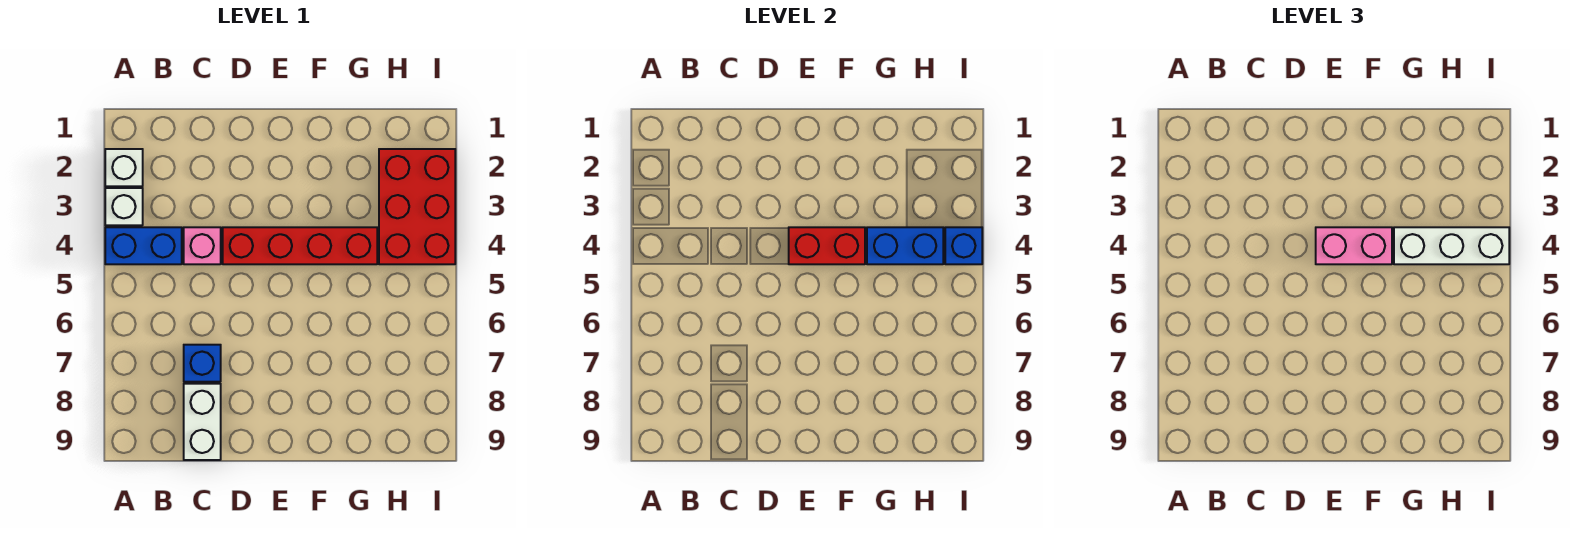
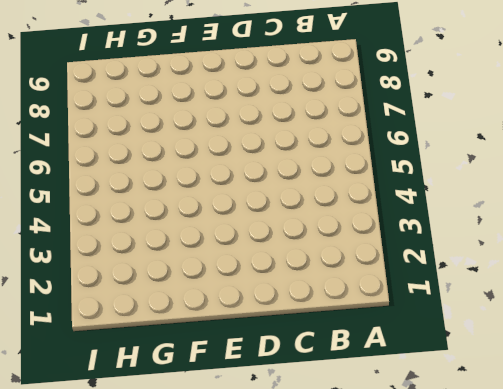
none -> white brick A2 level 1
none -> white brick A3 level 1
none -> blue brick A4:B4 level 1

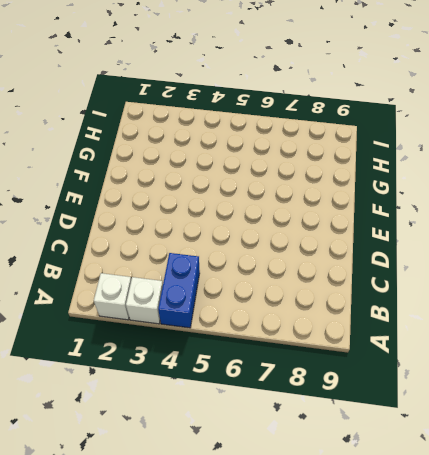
none -> pink brick C4 level 1
none -> blue brick C7 level 1
none -> white brick C8:C9 level 1

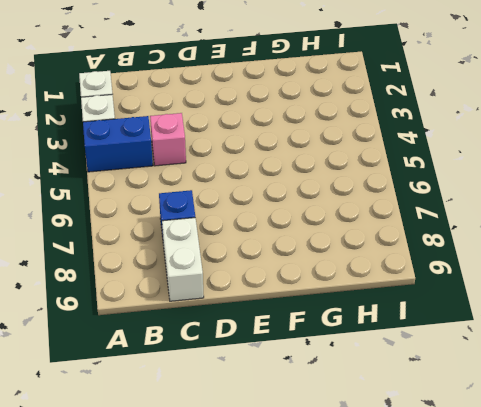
none -> red brick D4:G4 level 1
none -> red brick H2:I4 level 1
none -> red brick E4:F4 level 2

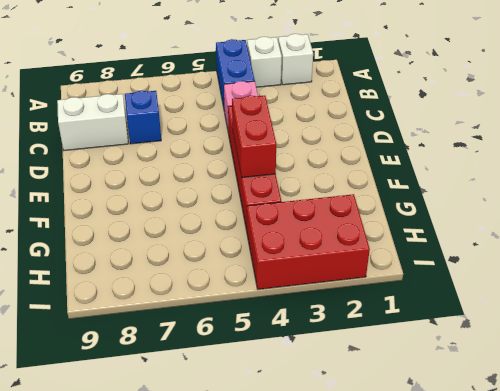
none -> blue brick G4:H4 level 2
none -> blue brick I4 level 2
none -> pink brick E4:F4 level 3

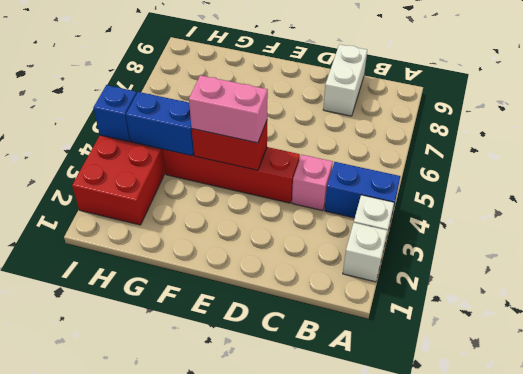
none -> blue brick C7 level 1
none -> white brick G4:I4 level 3

